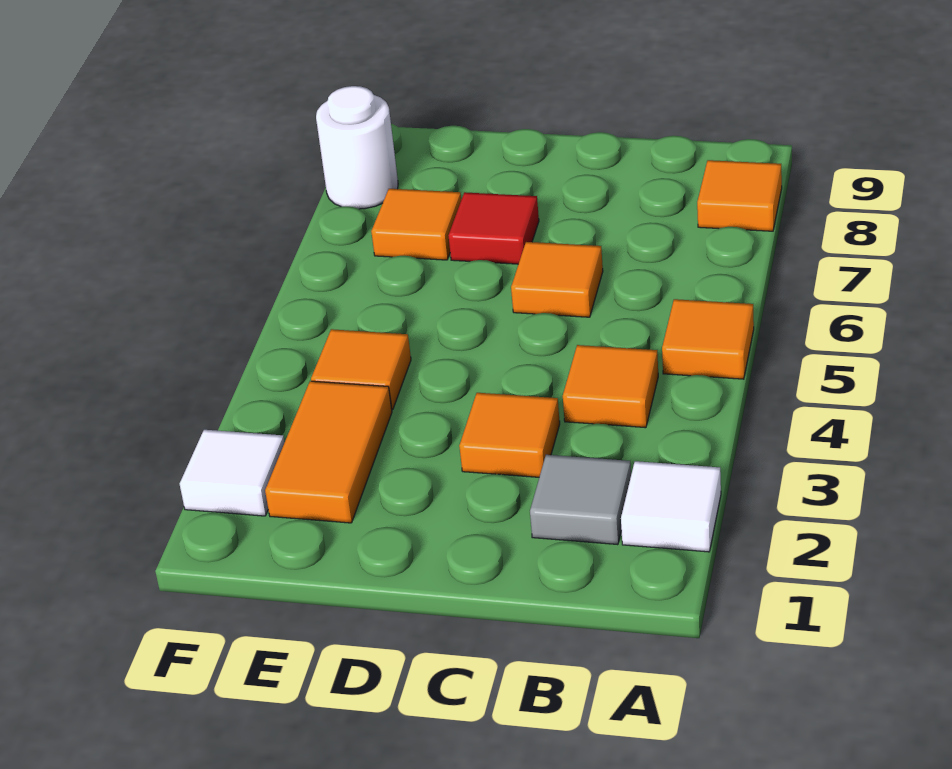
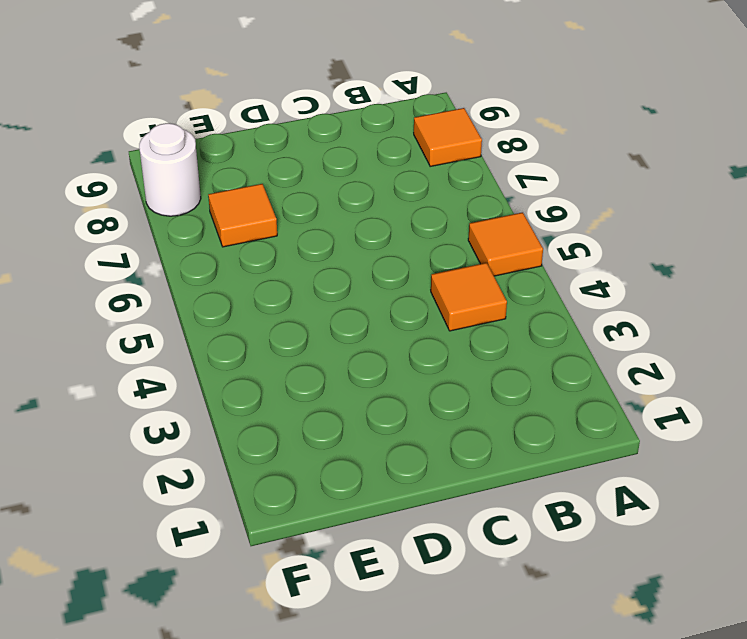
none -> white tile A2 level 1
none -> grey tile B2 level 1
none -> orange tile C3 level 1

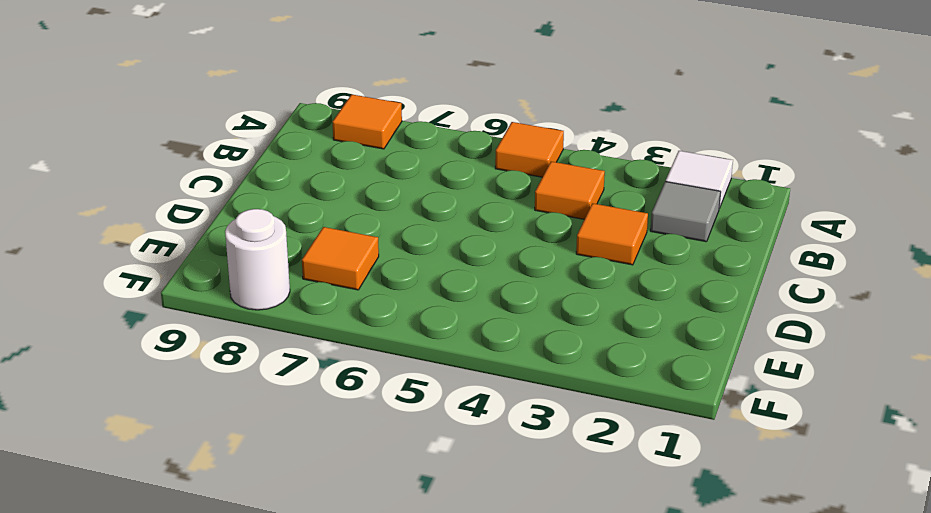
none -> orange tile C6 level 1
none -> red tile D7 level 1
none -> orange tile E2:E3 level 1

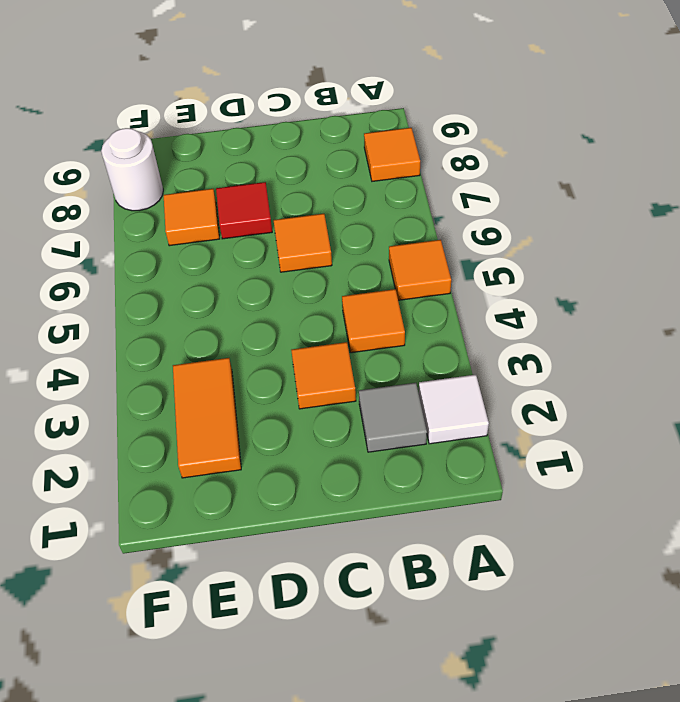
none -> orange tile E4 level 1
none -> white tile F2 level 1

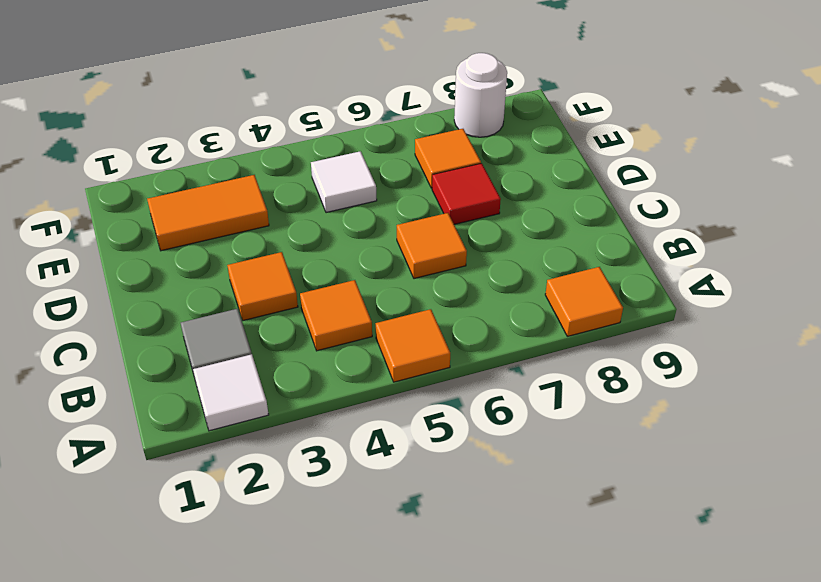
white tile E5 level 1 -> white tile F2 level 1
none -> orange tile E4 level 1

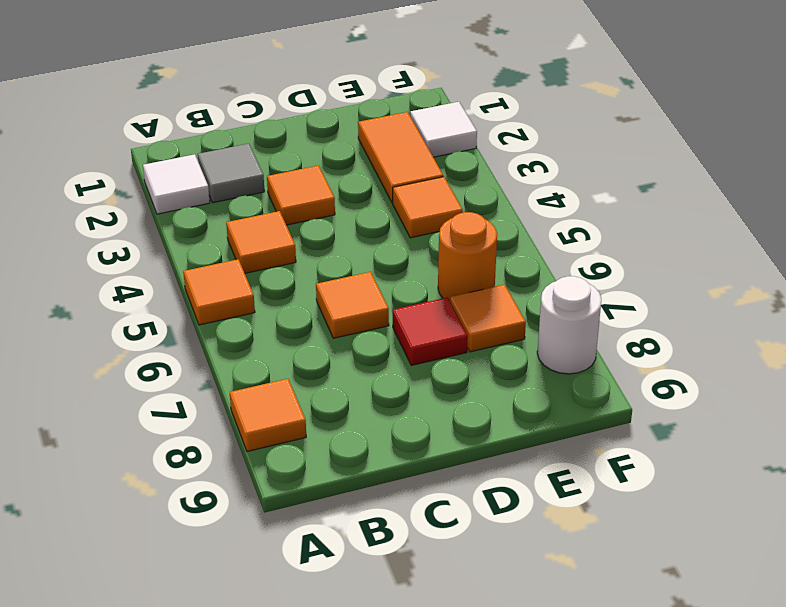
orange round brick E6 level 1 -> none

